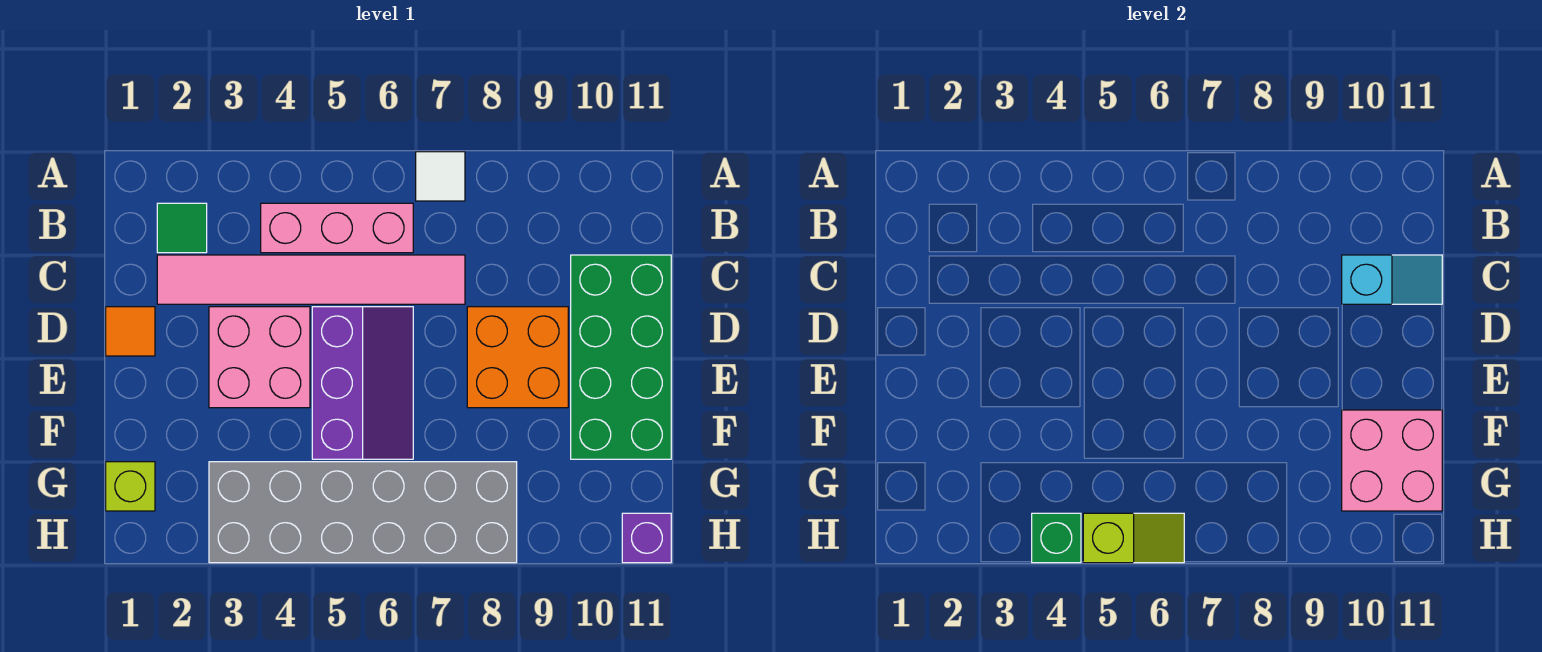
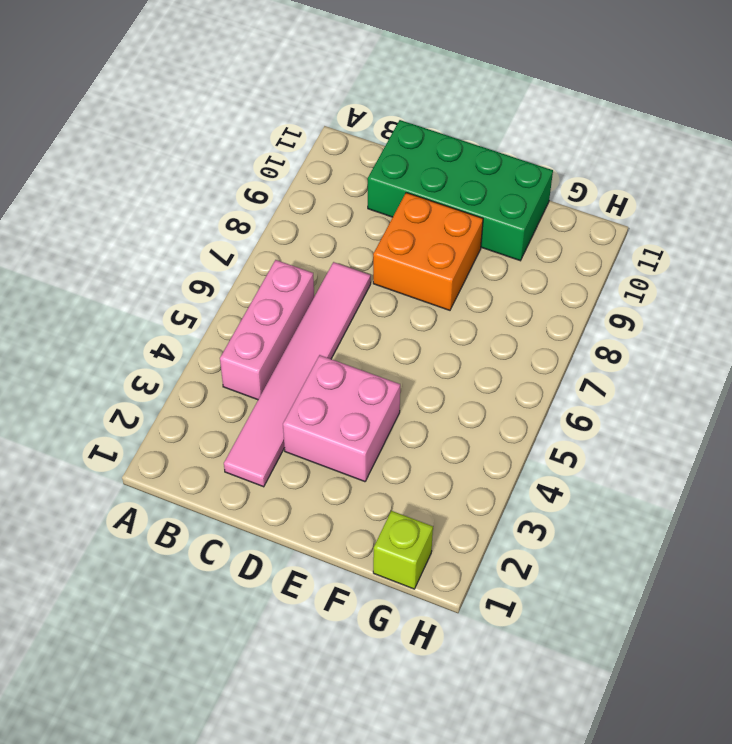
none -> white tile A7 level 1
none -> green tile B2 level 1
none -> orange tile D1 level 1

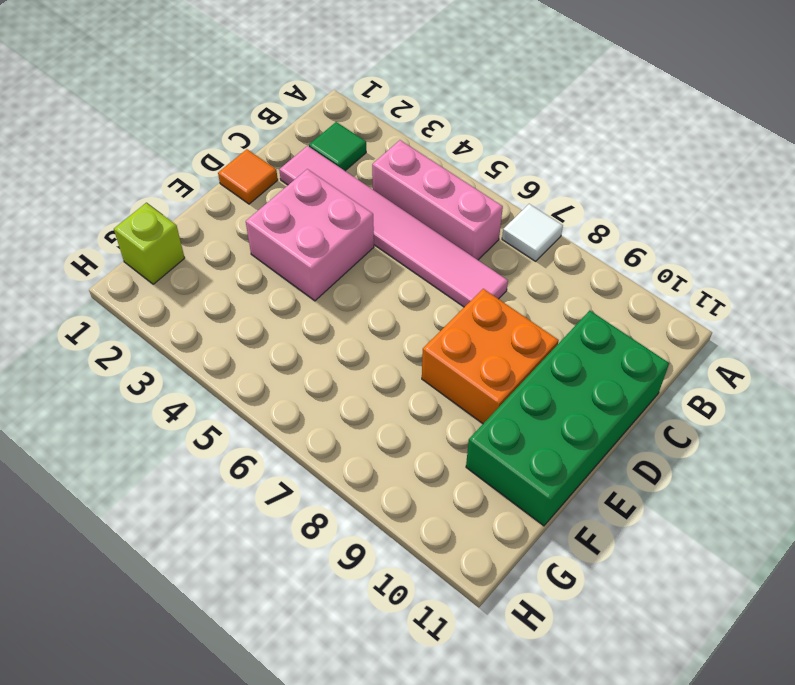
none -> purple slope D5:F6 level 1 top 5
none -> grey brick G3:H8 level 1
none -> purple brick H11 level 1

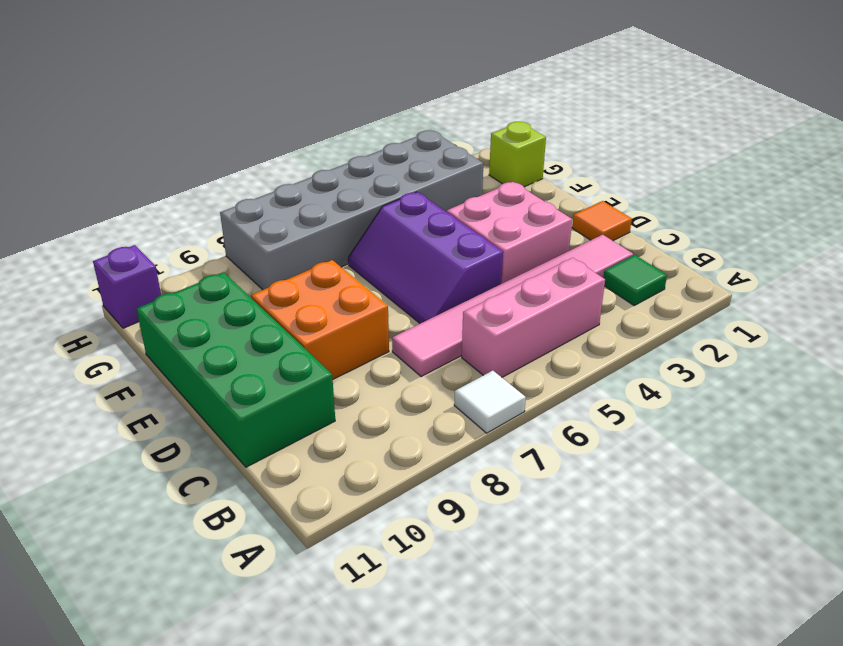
none -> cyan slope C10:C11 level 2 top 10
none -> pink brick F10:G11 level 2
none -> green brick H4 level 2

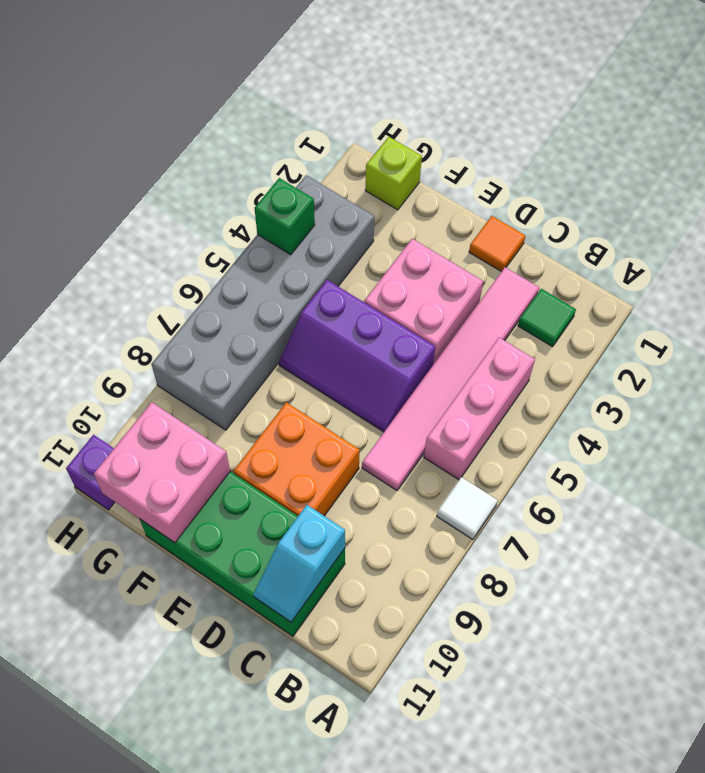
none -> lime slope H5:H6 level 2 top 5

